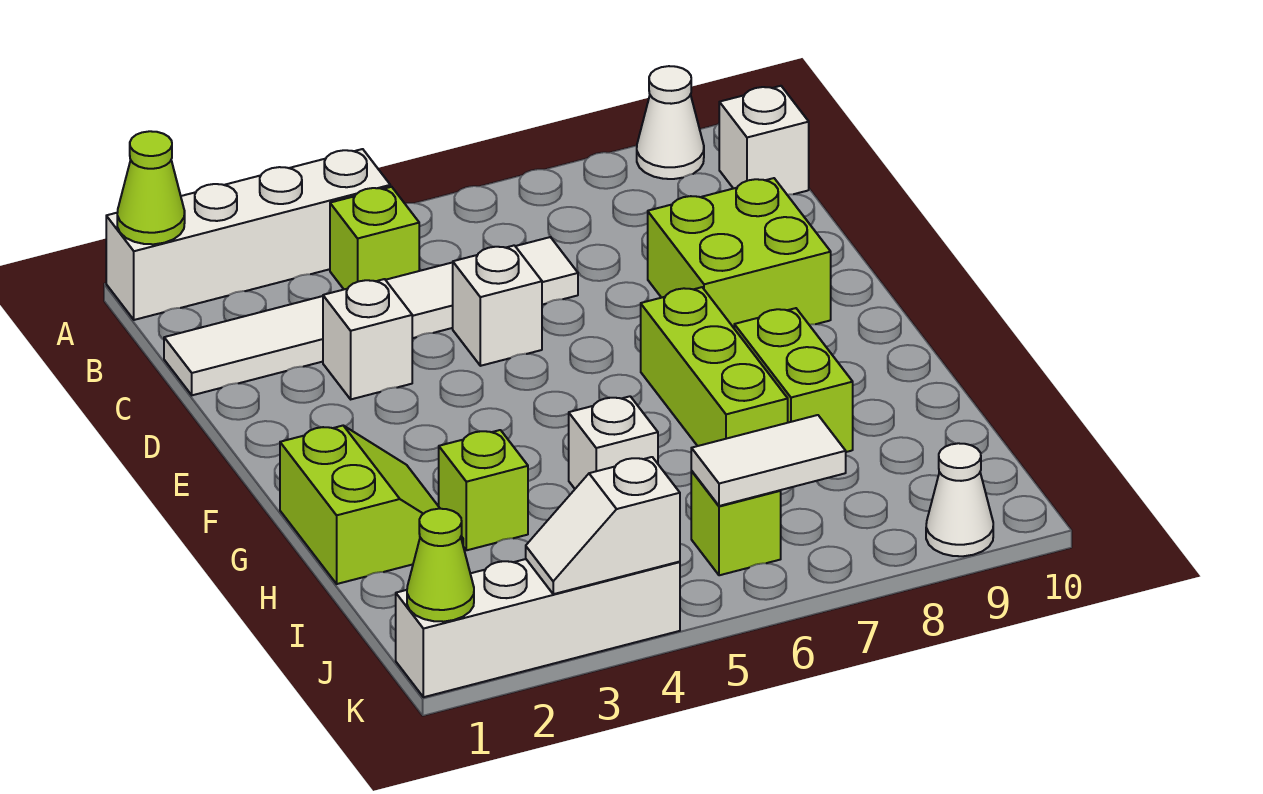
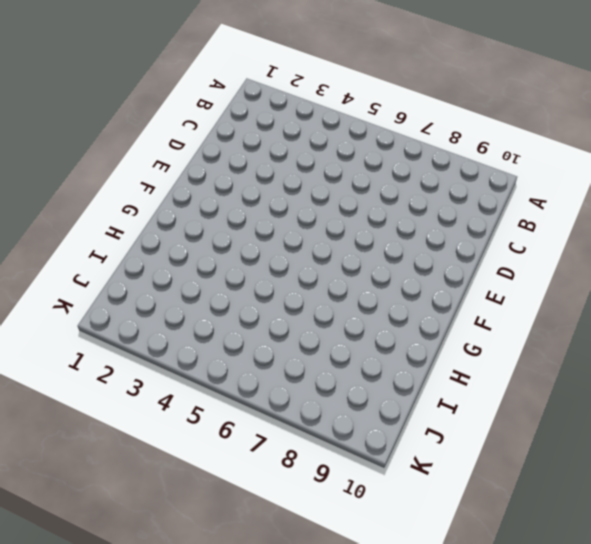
none -> white brick A1:A4 level 1
none -> white cone A9 level 1
none -> lime brick B4 level 1

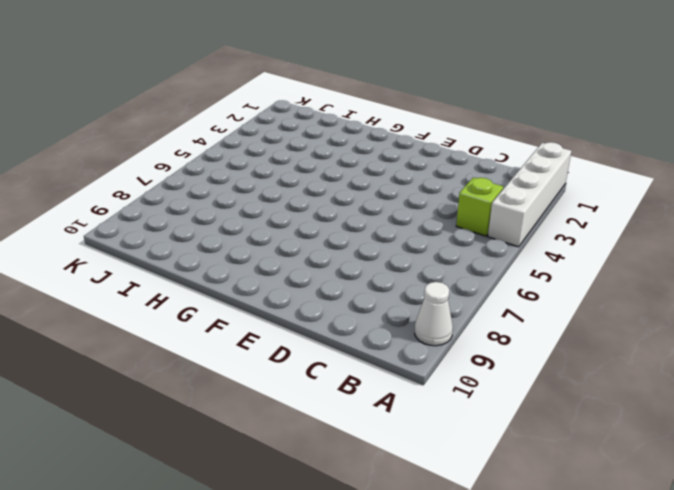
none -> white brick B10 level 1
none -> white tile C1:C6 level 1
none -> white brick D3 level 1

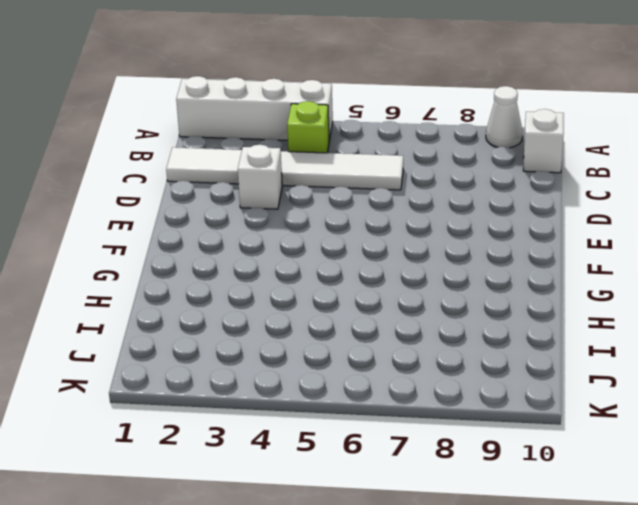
none -> white brick D5 level 1
none -> lime brick D8:E9 level 1
none -> lime brick F7:H7 level 1

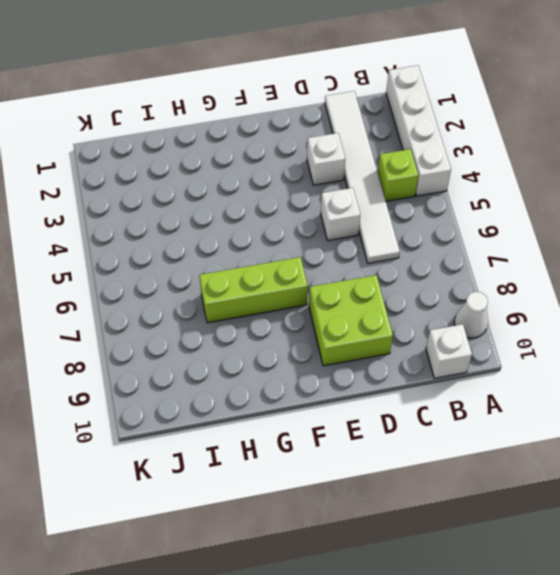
none -> lime slope G1:H2 level 1 top 1
none -> lime brick G8:H8 level 1
none -> lime brick H3 level 1

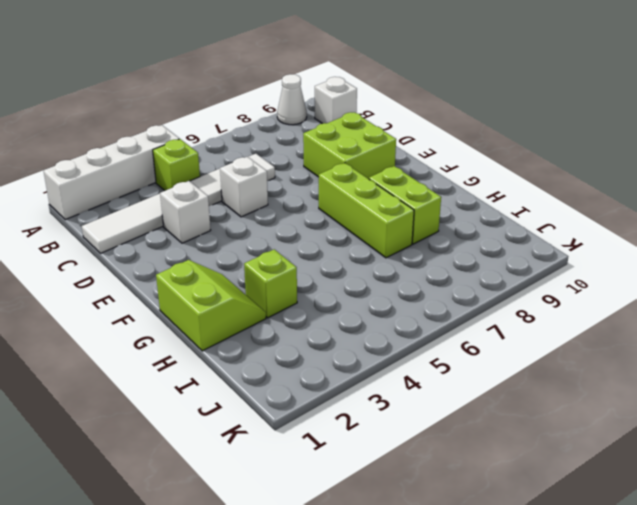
none -> white brick H5 level 1
none -> lime brick J6 level 1
none -> white brick K1:K4 level 1

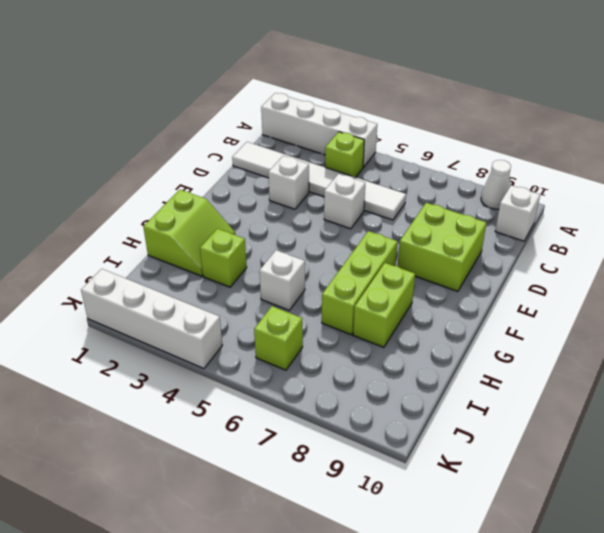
none -> white cone K9 level 1
none -> lime cone A1 level 2
none -> white tile J6:J7 level 2

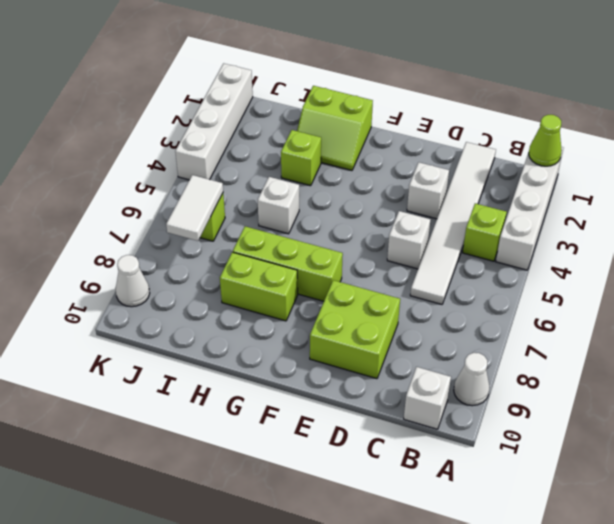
none -> lime cone K1 level 2
none -> white slope K3:K4 level 2 top 4

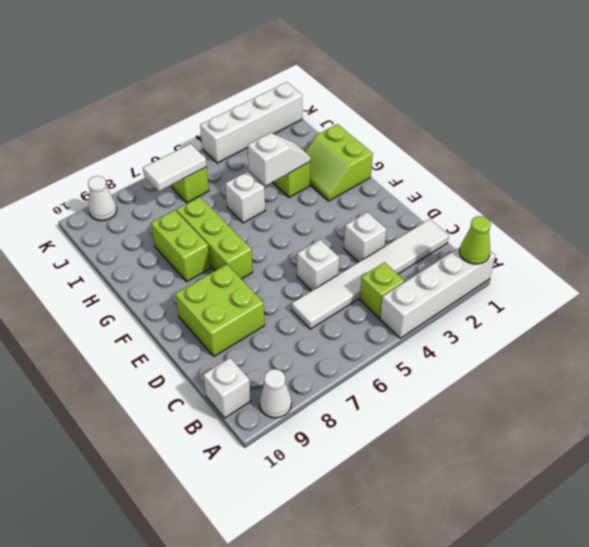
white slope H3:H4 level 2 top 4 -> white slope K3:K4 level 2 top 4
none -> lime cone K1 level 2

